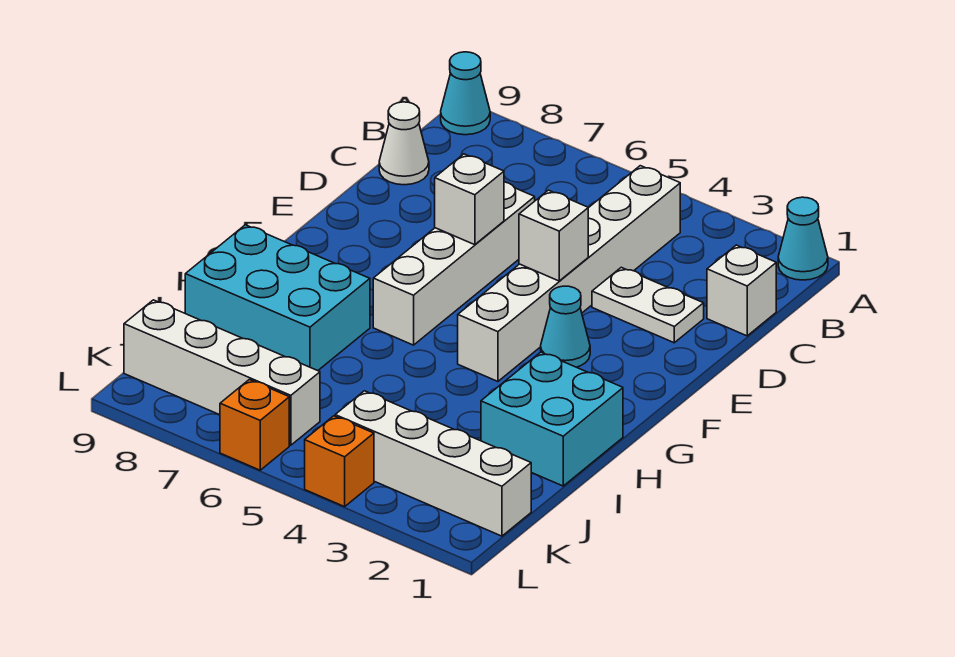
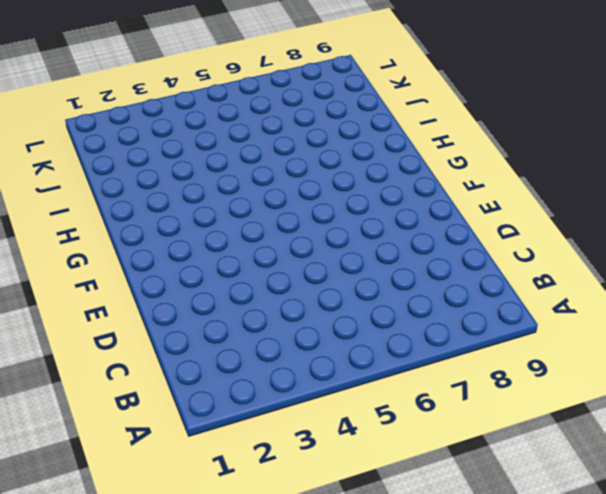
none -> cyan cone A1 level 1
none -> cyan cone A9 level 1
none -> white brick B4:G4 level 1

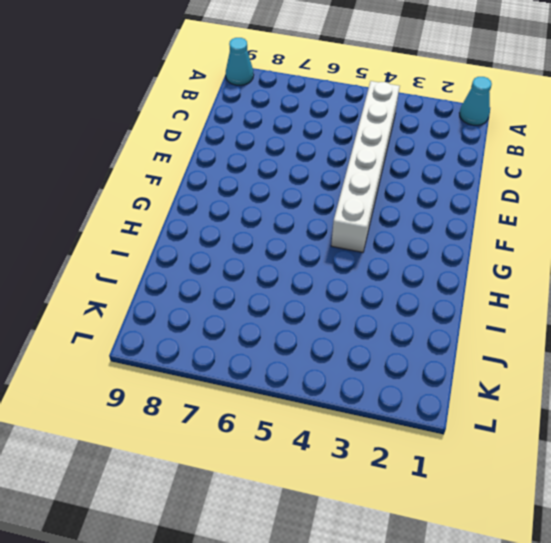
none -> white brick C1 level 1
none -> white cone C9 level 1
none -> white plate D2:D3 level 1

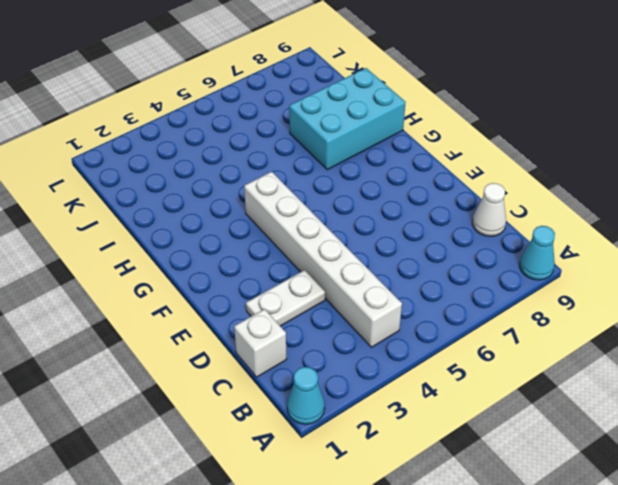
none -> white brick D6:G6 level 1
none -> cyan cone F3 level 1
none -> cyan brick H1:I2 level 1

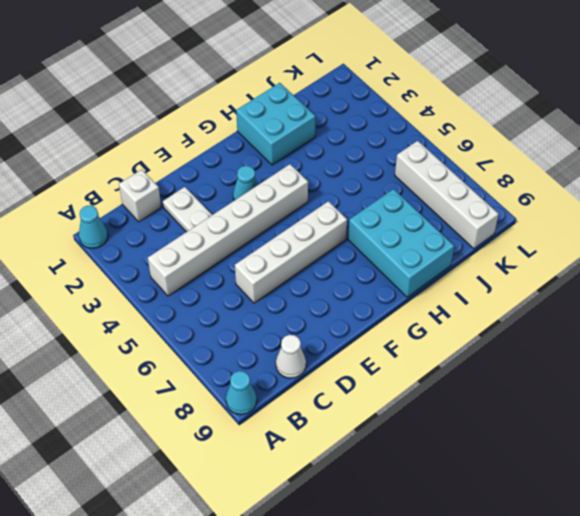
none -> white brick K1:K4 level 1
none -> orange brick L4 level 1
none -> orange brick L6 level 1

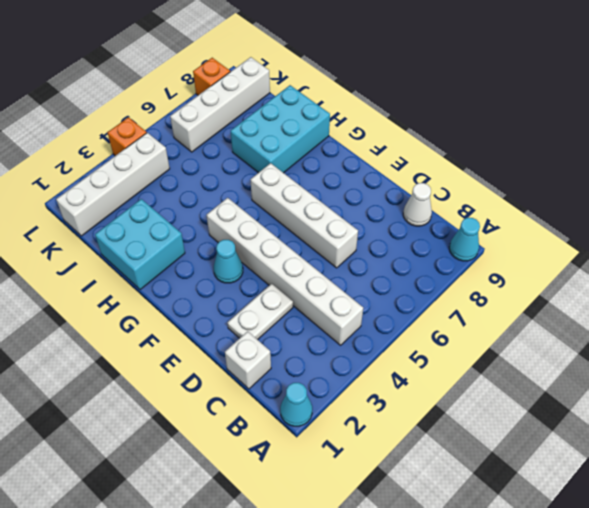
orange brick L8 level 1 -> orange brick L6 level 1
none -> white brick E4 level 2
none -> white brick E6 level 2

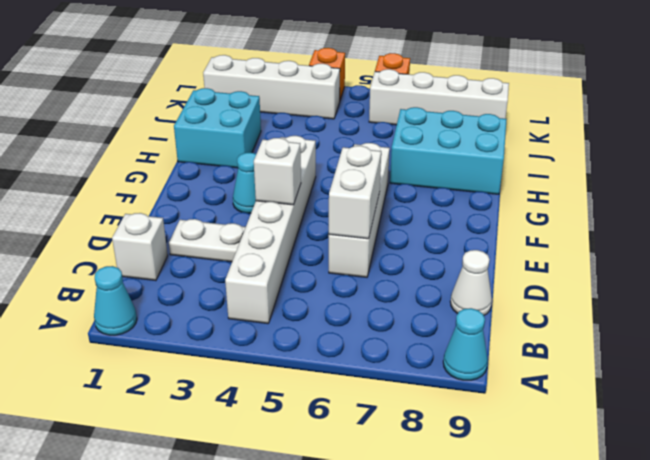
white brick D6:E6 level 2 -> white brick E6 level 2

